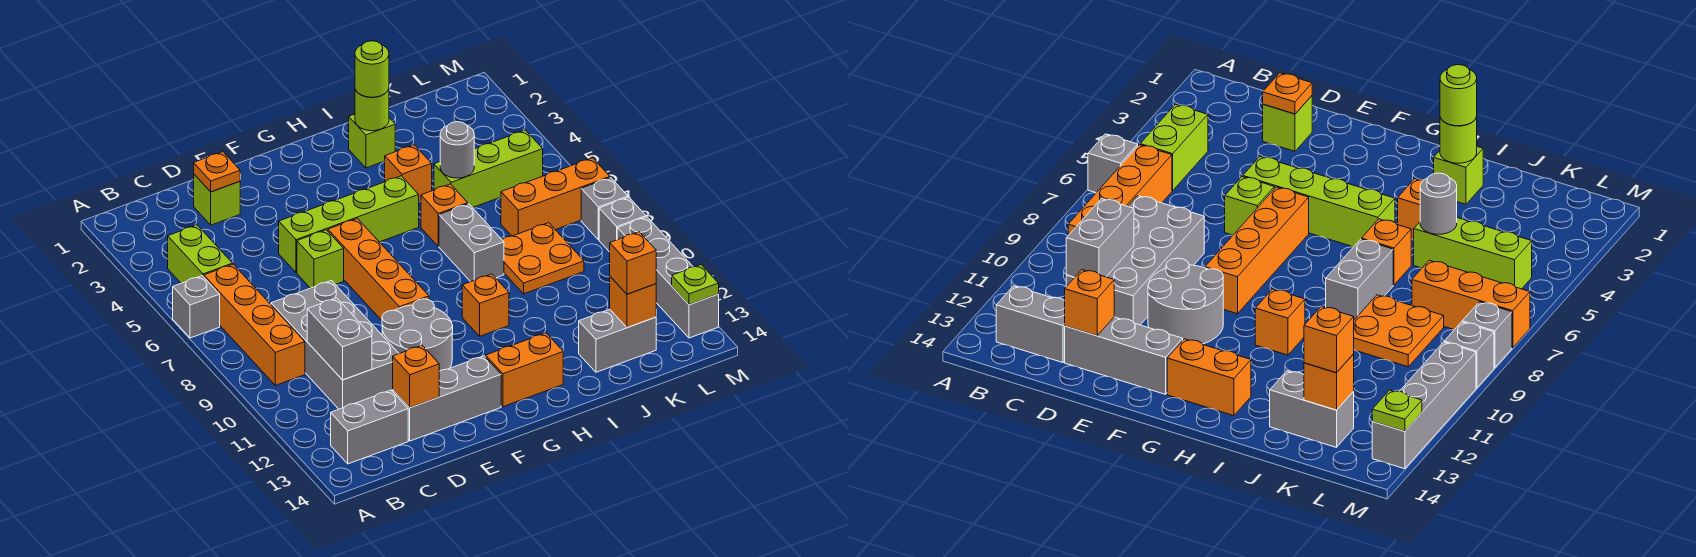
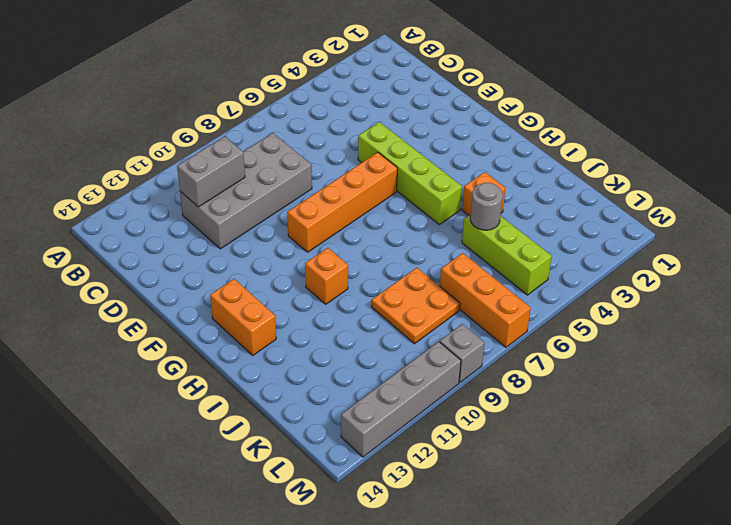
none -> grey brick A6 level 1
none -> lime brick B4:B5 level 1
none -> orange brick B6:B9 level 1
none -> grey brick B13:C13 level 1

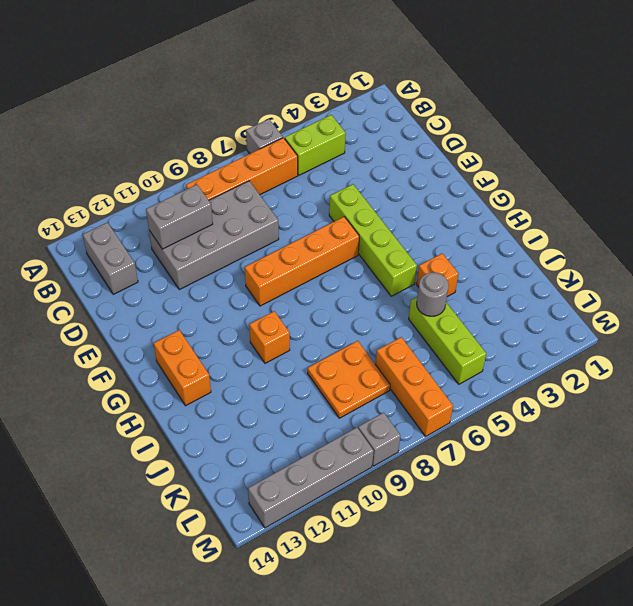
none -> lime brick D2 level 1
none -> grey brick D13:F13 level 1
none -> lime brick E6 level 1
none -> grey round brick E10:F11 level 1

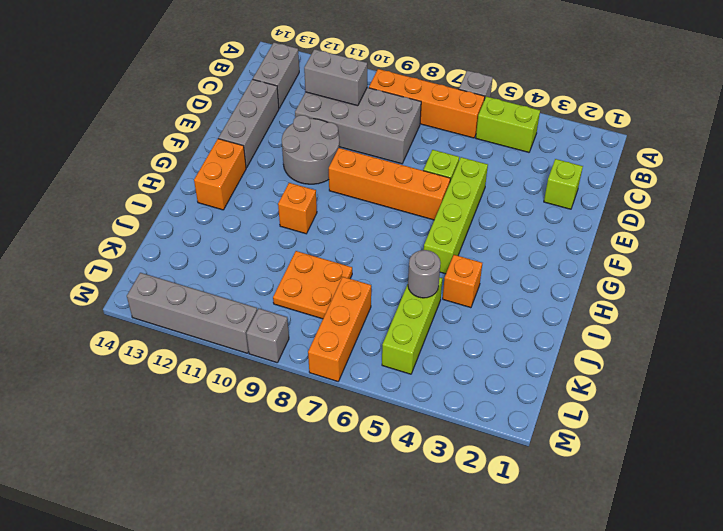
none -> lime brick I2 level 1
none -> orange brick I6 level 1
none -> grey brick I7:I8 level 1
none -> grey brick J13:K13 level 1

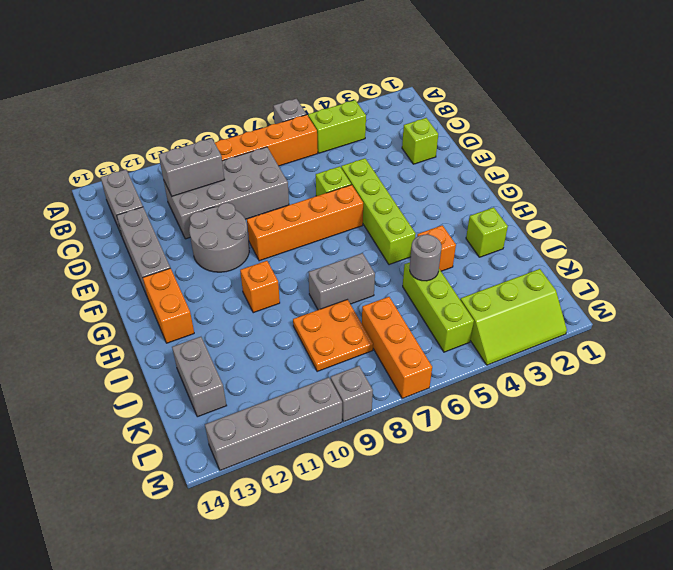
lime slope L2:M4 level 1 top L -> none
none -> orange brick I6 level 1
none -> grey brick M8 level 1
none -> orange plate D2 level 2
none -> orange brick D13 level 2

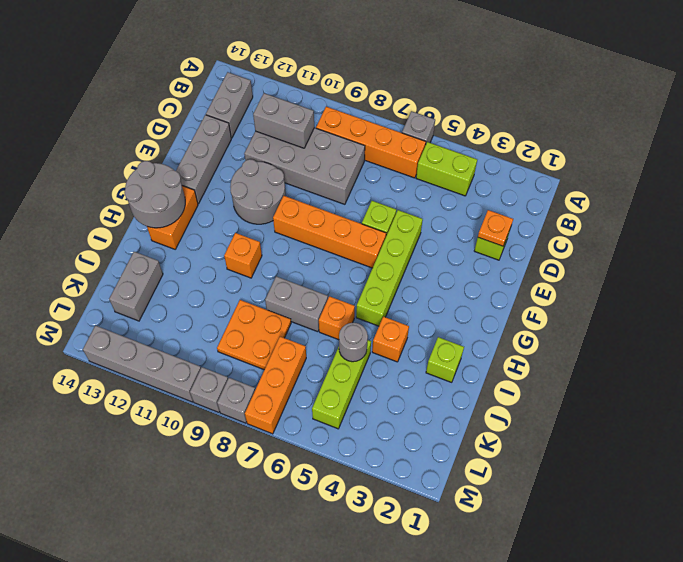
grey round brick G13:H14 level 2 -> none
none -> orange brick D13 level 2
none -> lime round brick I2 level 2
none -> orange brick K13 level 2
none -> lime plate M13 level 2

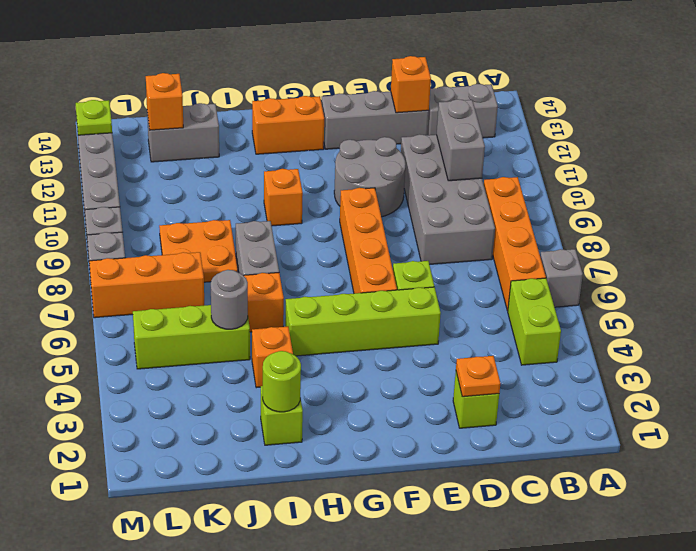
none -> lime round brick I2 level 3
none -> orange brick K13 level 3

